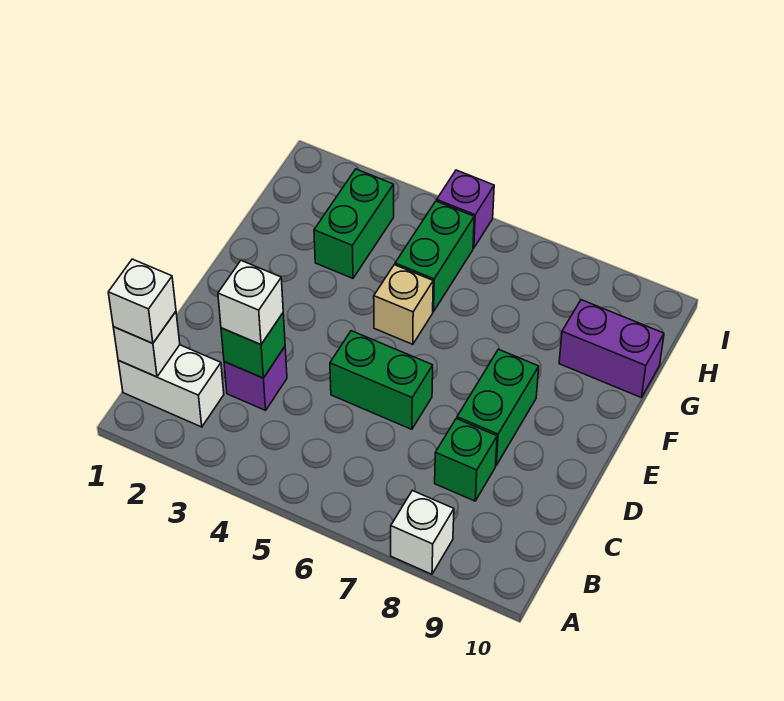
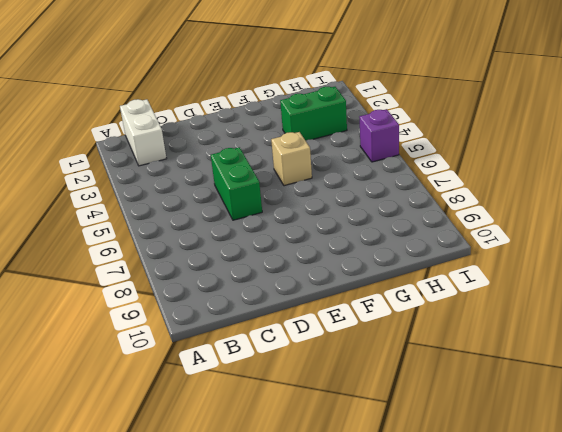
none -> white brick A8 level 1
none -> purple brick C3 level 1
none -> green brick C8 level 1

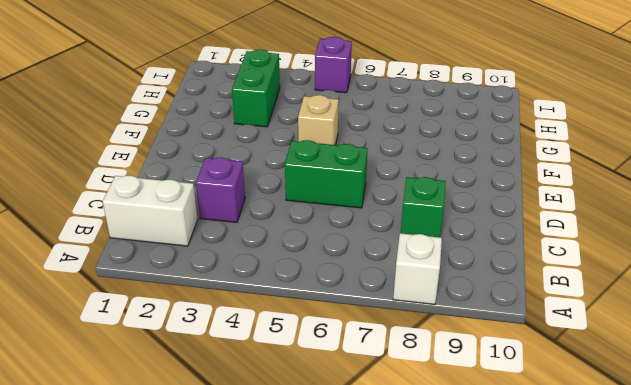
none -> green brick D8:E8 level 1
none -> green brick G5:H5 level 1
none -> purple brick G9:G10 level 1

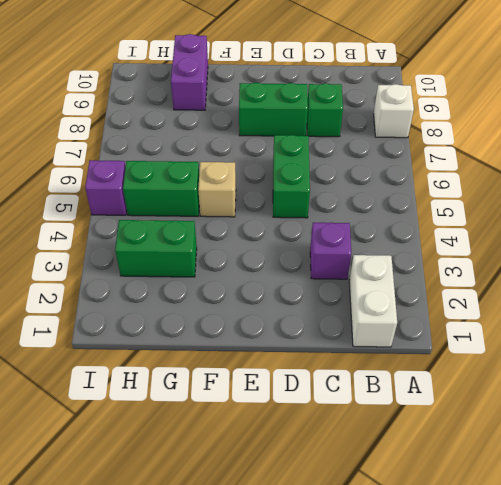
none -> white brick B1 level 2
none -> green brick C3 level 2
none -> white brick B1 level 3

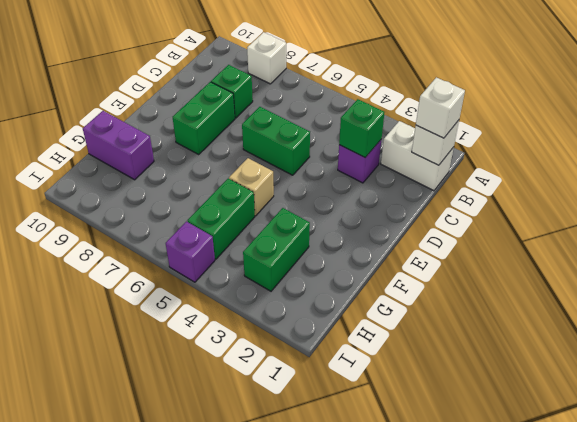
none -> white brick C3 level 3

